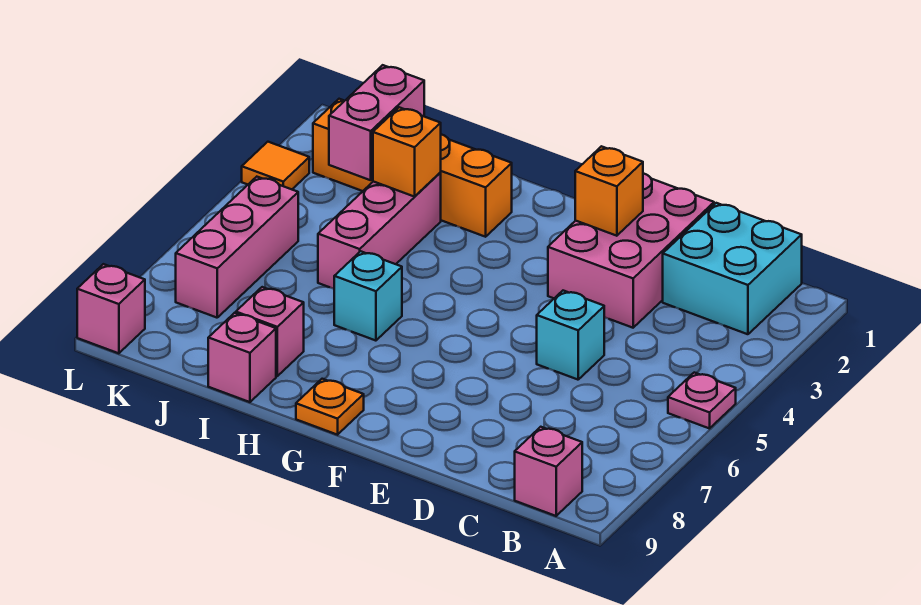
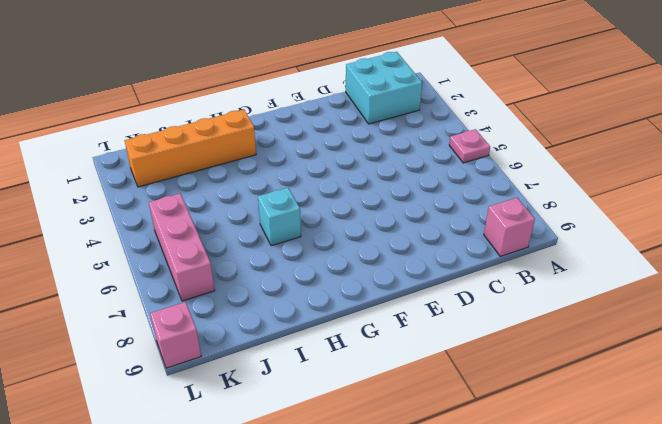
none -> pink brick D1:E3 level 1
none -> cyan brick D5 level 1
none -> orange plate G9 level 1

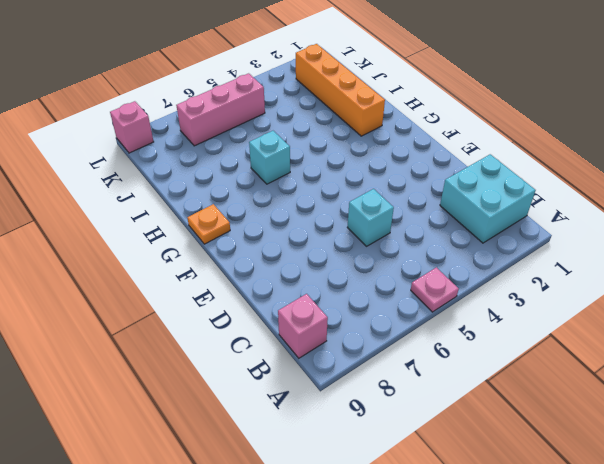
none -> pink brick D1:E3 level 1
none -> pink brick I3:I5 level 1
none -> pink brick I8 level 1

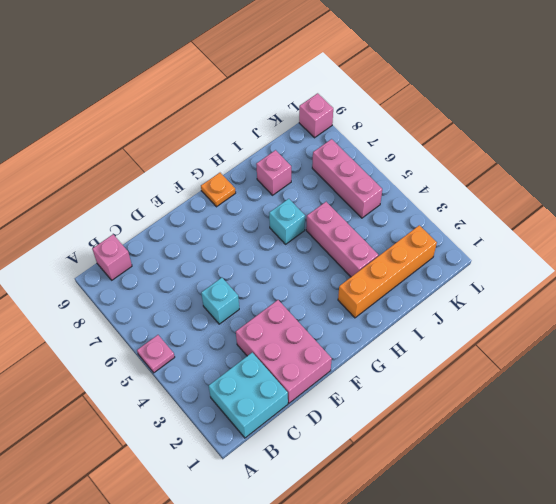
none -> pink brick I9 level 1
none -> orange tile L3 level 1
none -> orange brick E2 level 2

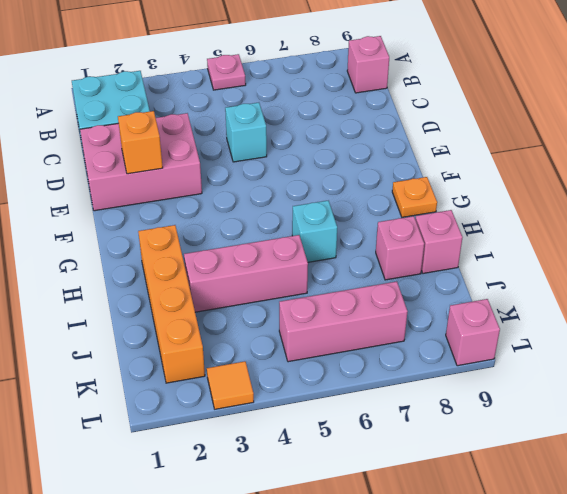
none -> orange brick I3 level 2
none -> pink brick J2:J3 level 2

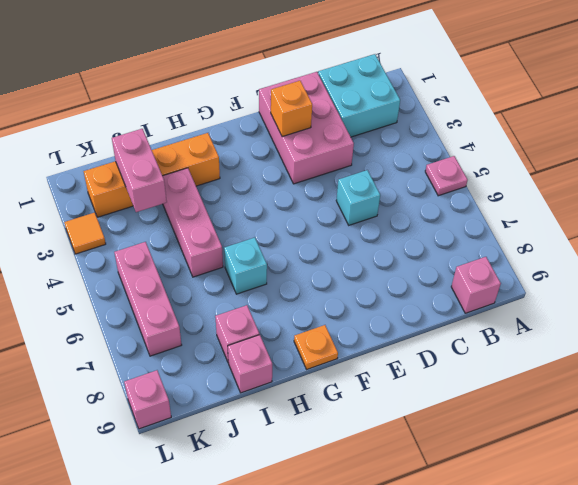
none -> orange brick I3 level 2

